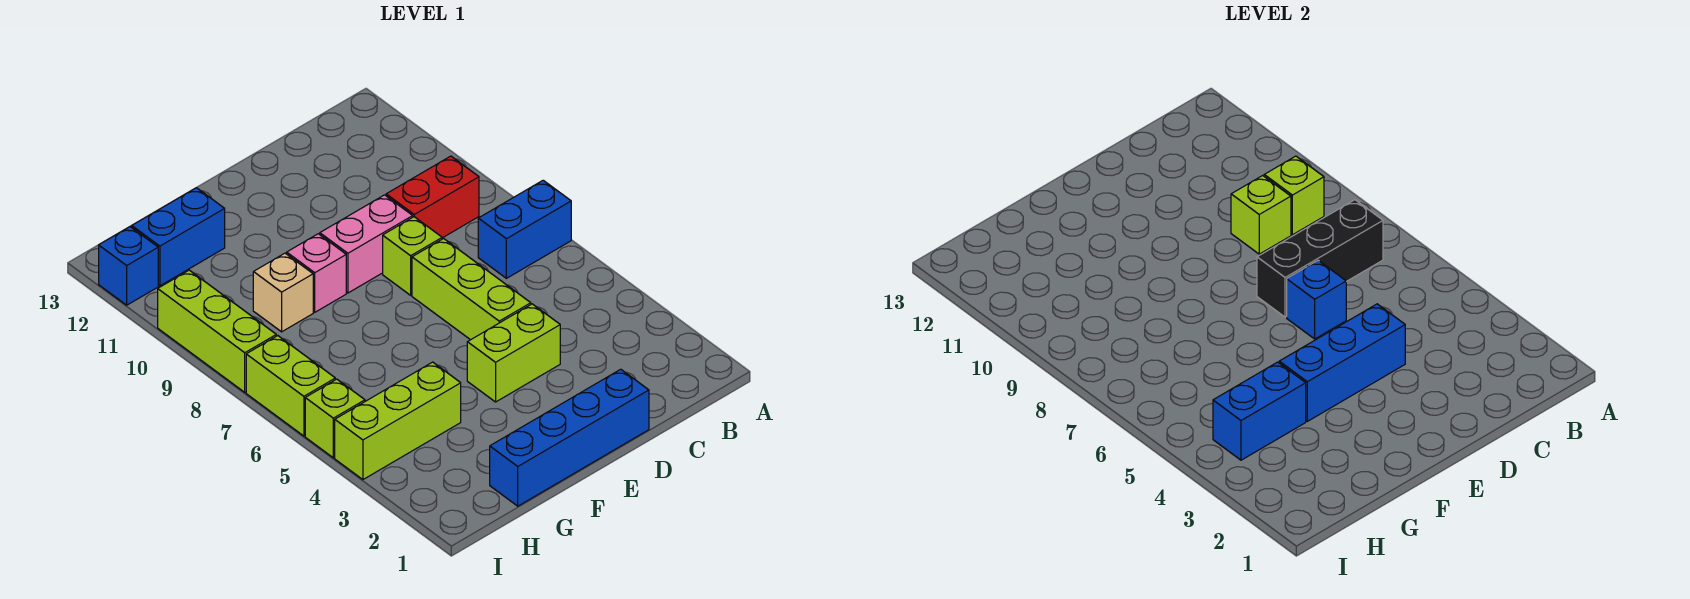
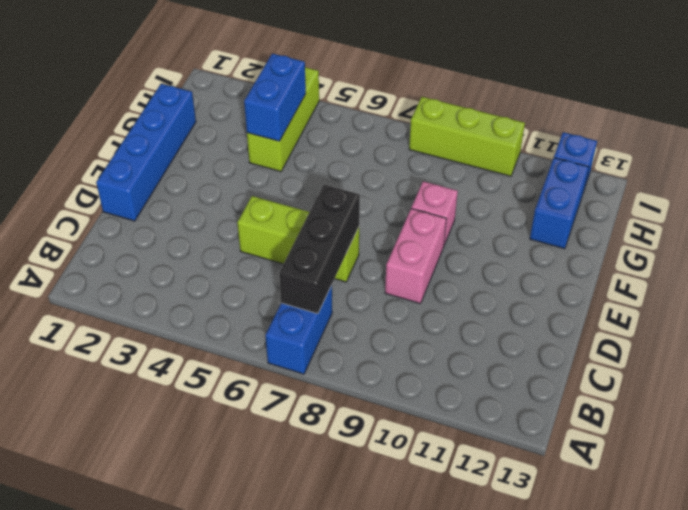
none -> red brick B9:C9 level 1
none -> lime brick D4:E4 level 1
none -> lime brick D8 level 1

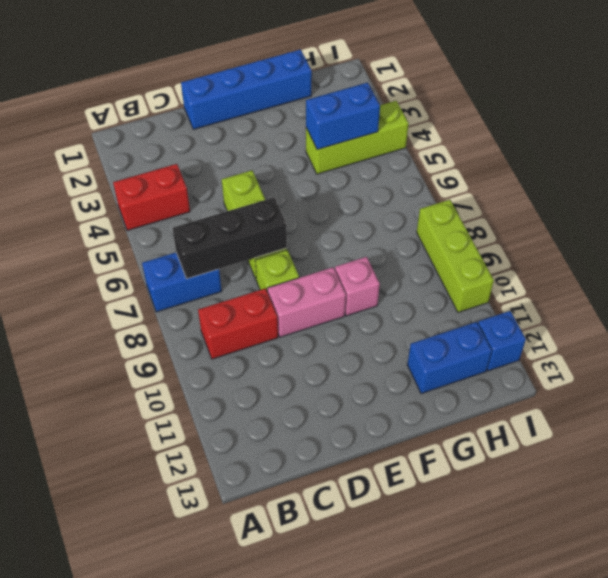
red brick A4:B4 level 1 -> none
none -> lime brick D4:E4 level 1
none -> tan brick G9 level 1
none -> lime brick I5 level 1

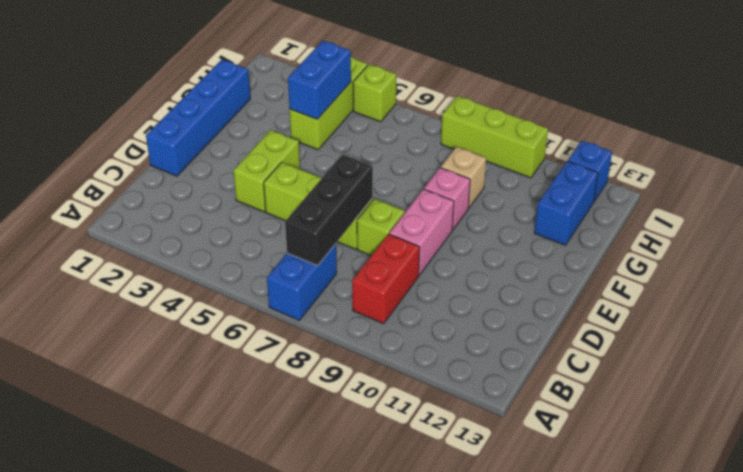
none -> lime brick I6:I7 level 1
none -> lime brick B9 level 2
none -> lime brick C9 level 2

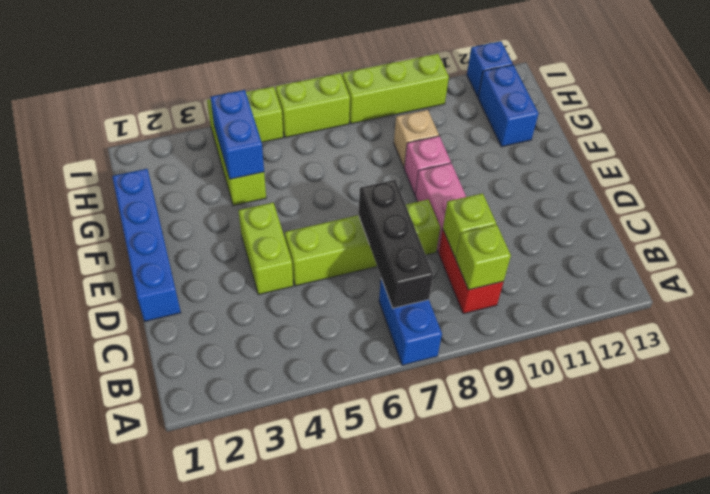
none -> blue brick D4:F4 level 2
none -> blue brick D6 level 2

